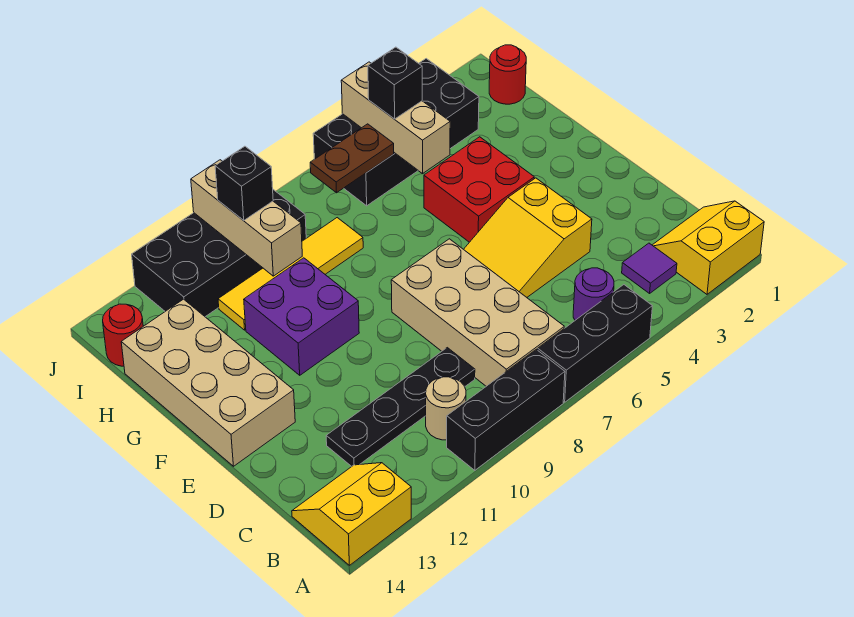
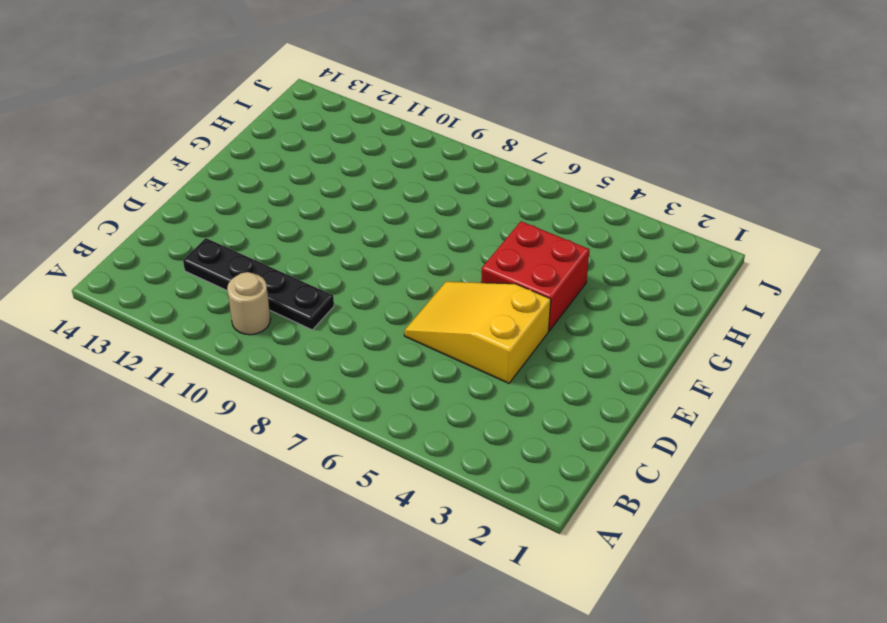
none -> yellow slope A1:B2 level 1 top A
none -> black brick A5:A7 level 1
none -> black brick A8:A10 level 1

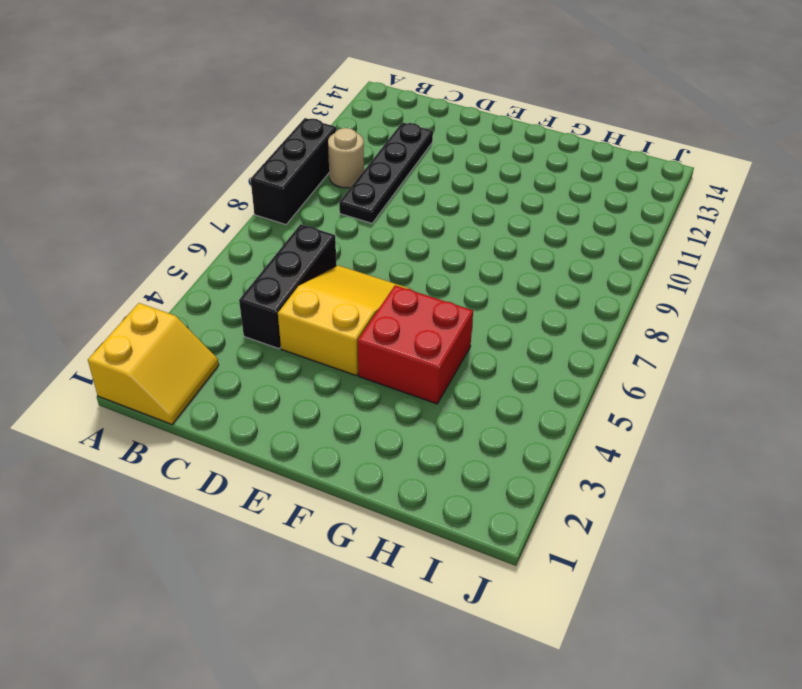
black brick C4:C6 level 1 -> black brick A5:A7 level 1
none -> yellow slope A13:B14 level 1 top A
none -> purple tile B3 level 1
none -> purple round brick B5 level 1

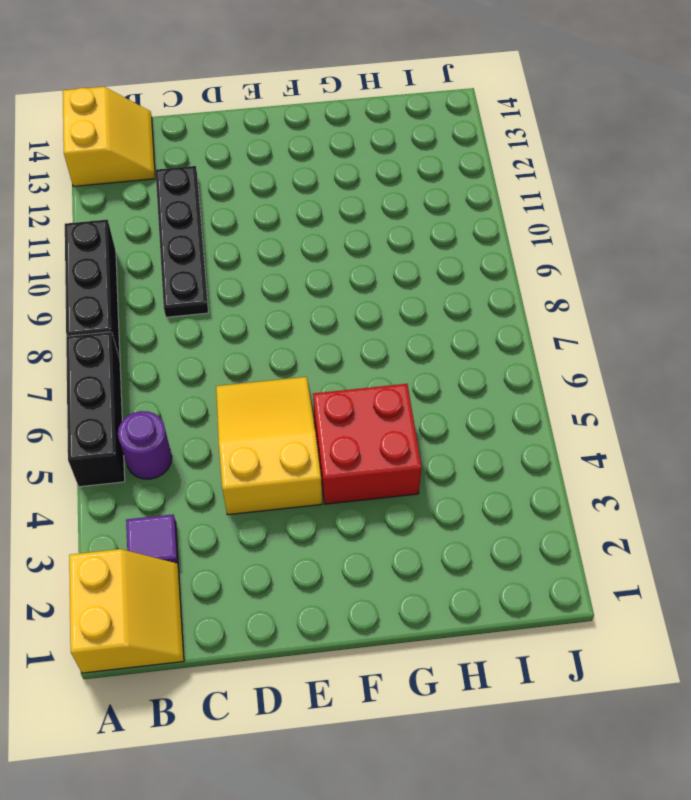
none -> tan brick B7:E8 level 1
none -> tan round brick B10 level 1
none -> tan brick E13:H14 level 1

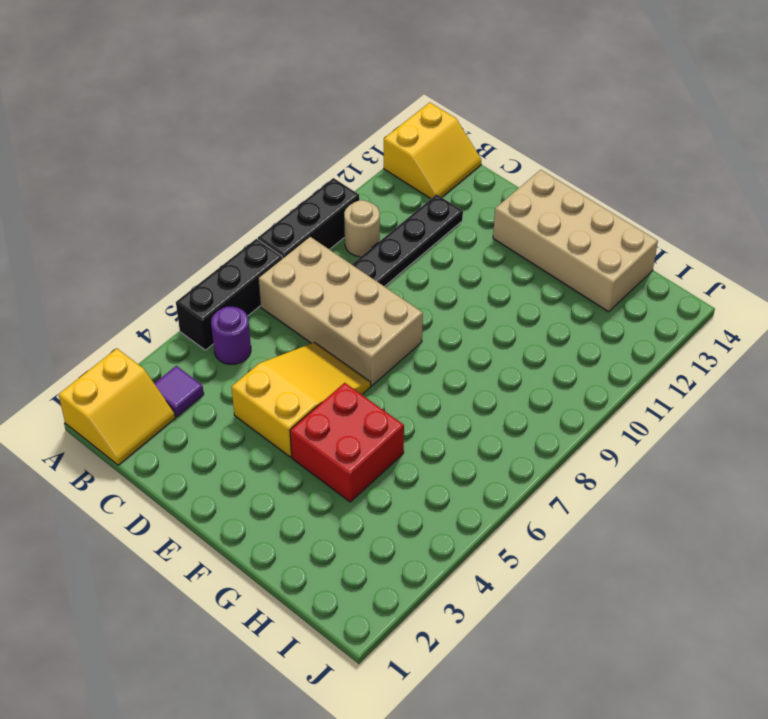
none -> purple brick F10:G11 level 1
none -> yellow tile H8:H11 level 1
none -> red round brick I1 level 1

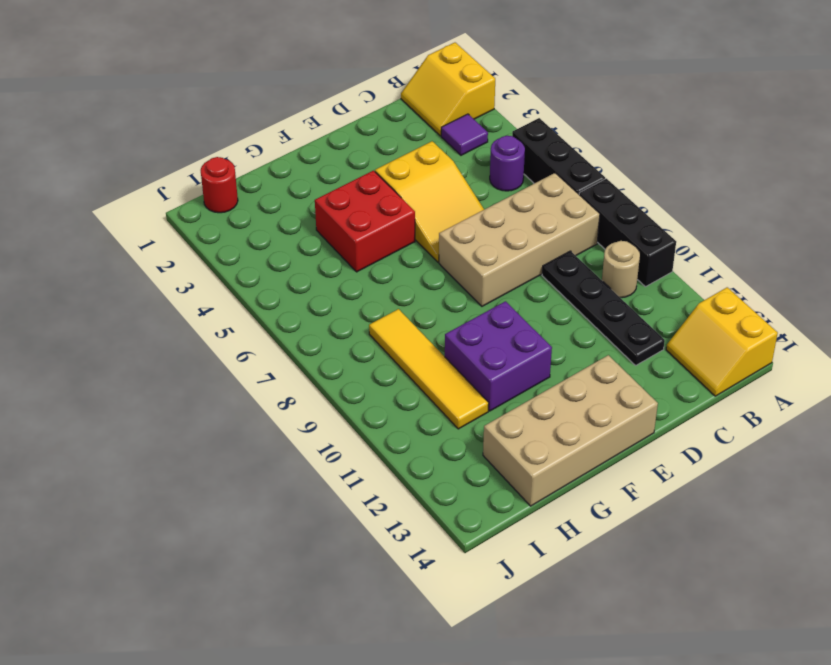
none -> black brick I3:J6 level 1
none -> black brick I9:J12 level 1
none -> red round brick I14 level 1

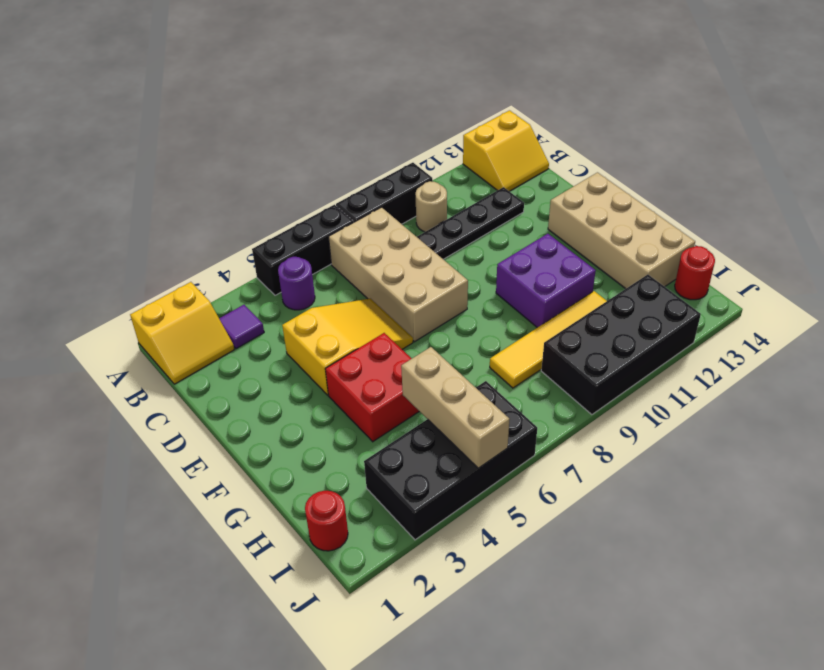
none -> tan brick H10:J10 level 2
none -> brown plate I6:I7 level 2
none -> black brick I5 level 3

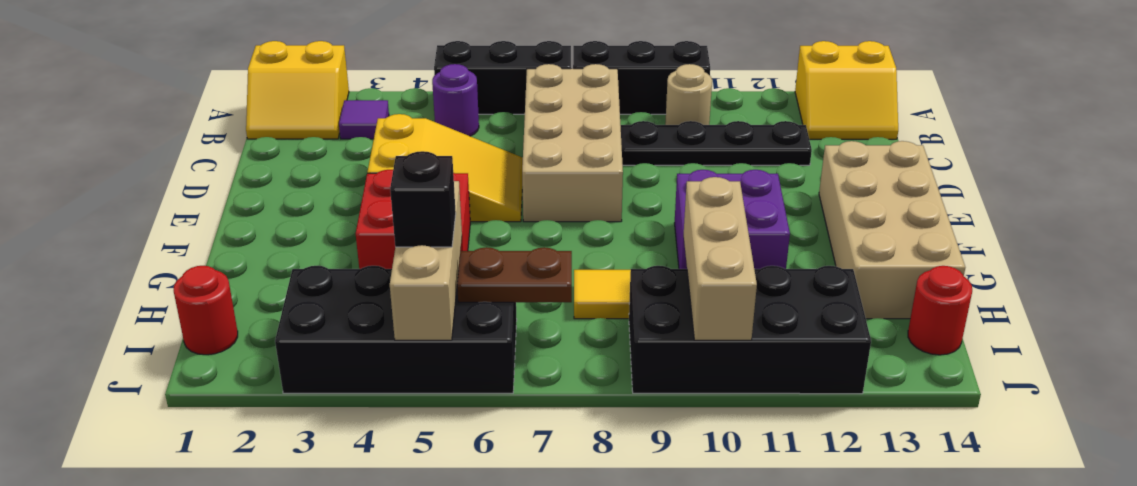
none -> black brick I10 level 3

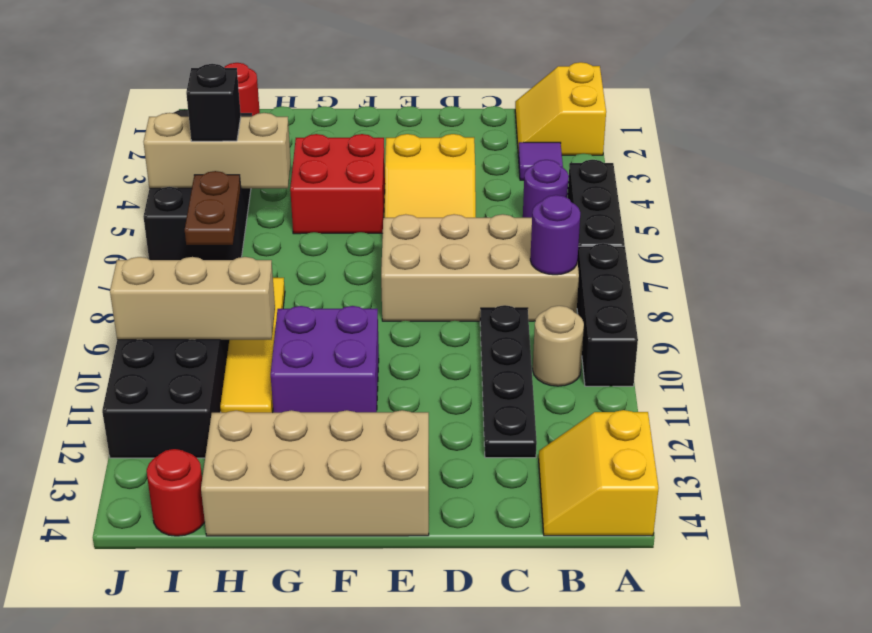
purple round brick B8 level 2 -> none
none -> black brick I10 level 3

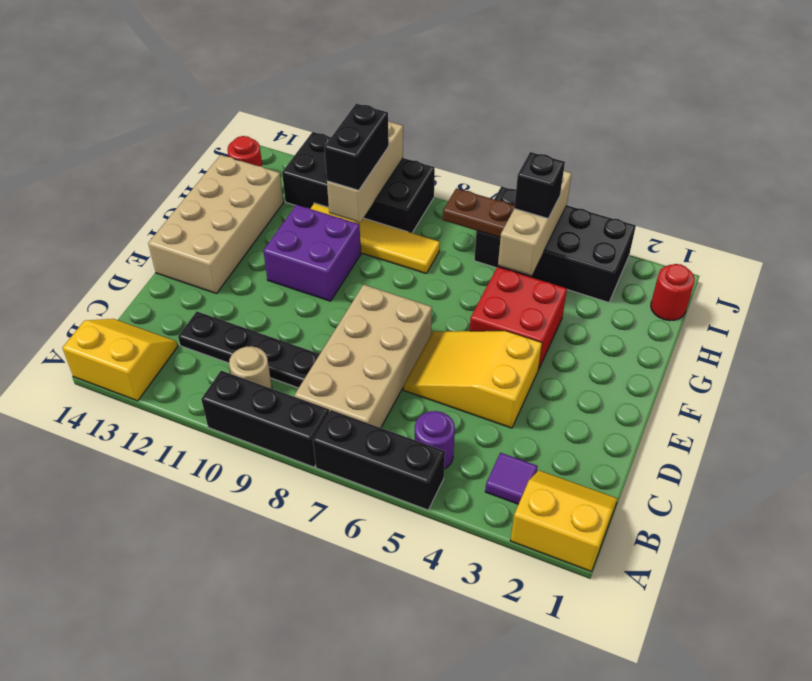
black brick H10:I10 level 3 -> black brick I10 level 3

